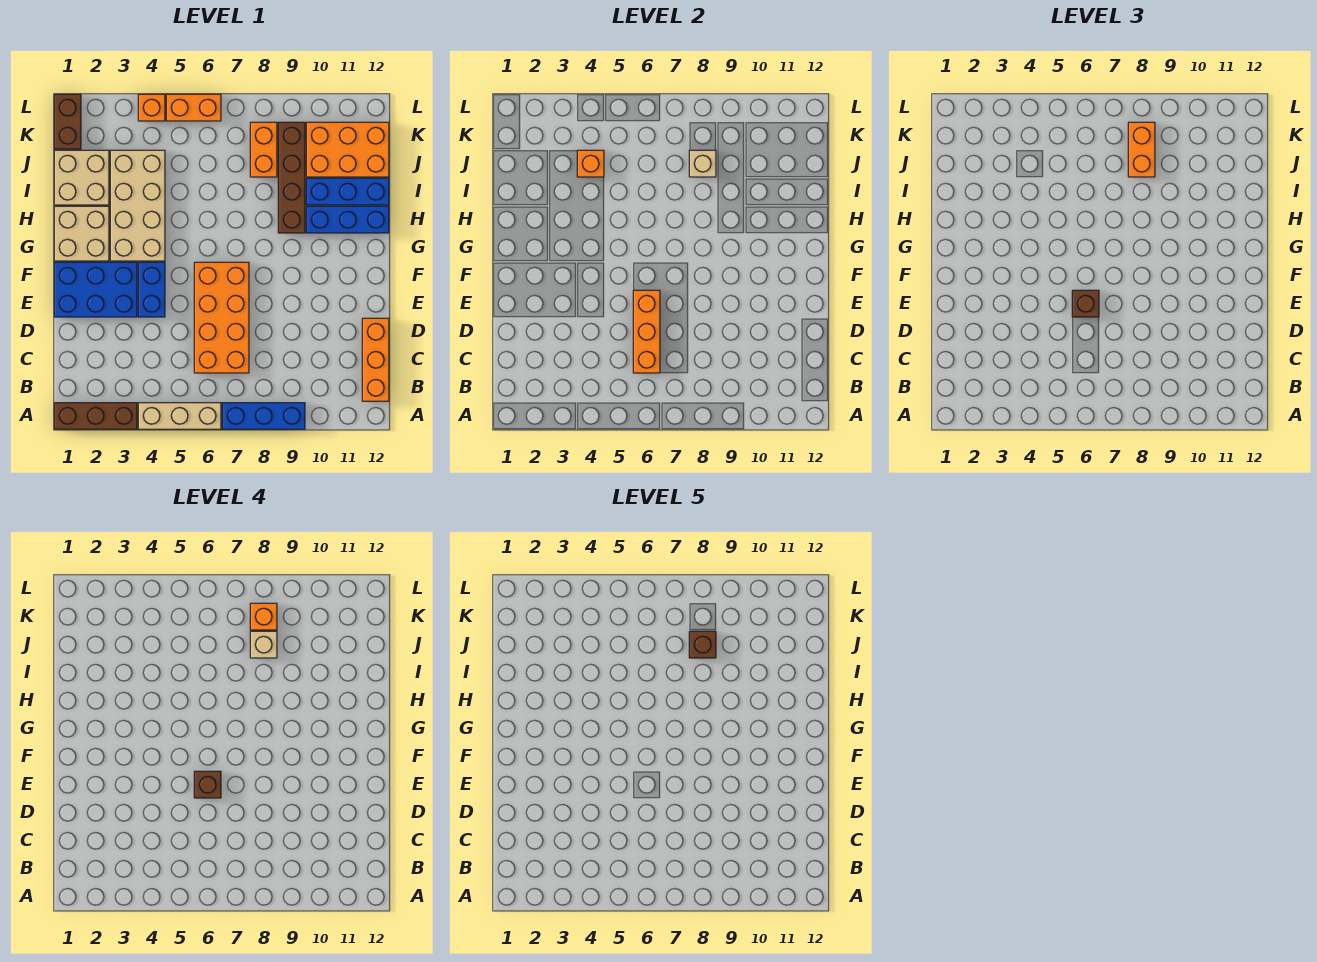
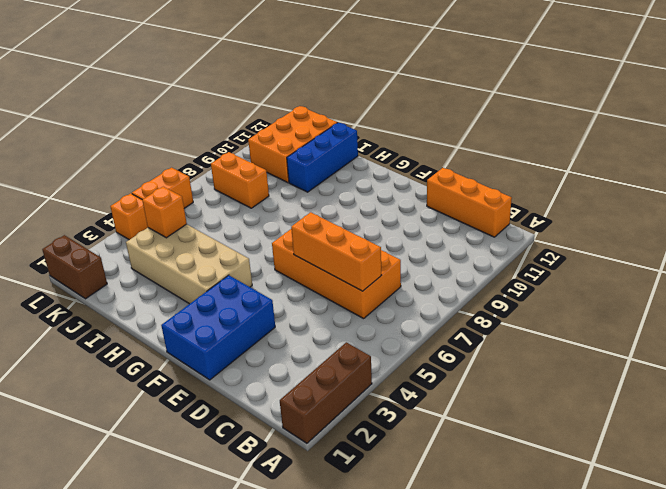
none -> tan brick A4:A6 level 1
none -> blue brick A7:A9 level 1
none -> blue brick E4:F4 level 1

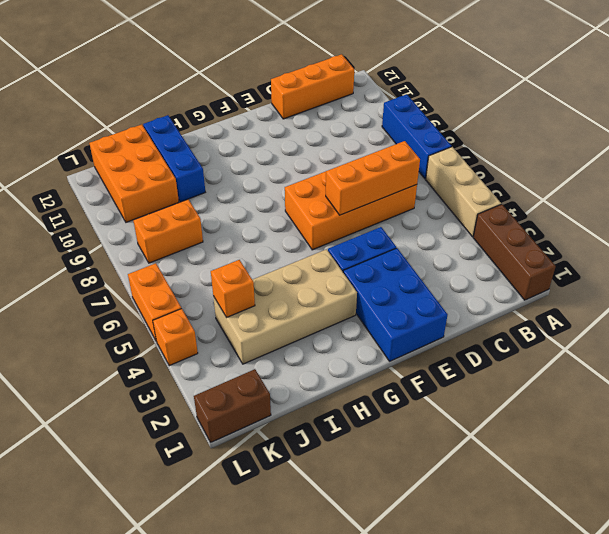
none -> tan brick G1:H2 level 1
none -> brown brick H9:K9 level 1
none -> blue brick H10:H12 level 1

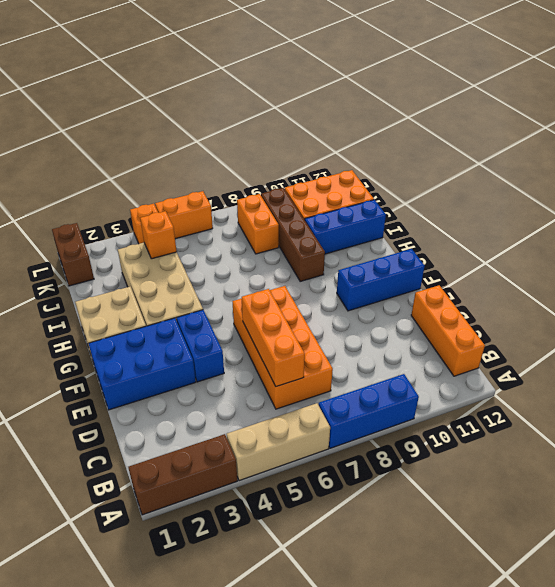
blue brick F10:F12 level 1 -> blue brick H10:H12 level 1
none -> tan brick I1:J2 level 1
none -> tan brick J8 level 2
none -> brown brick E6 level 3

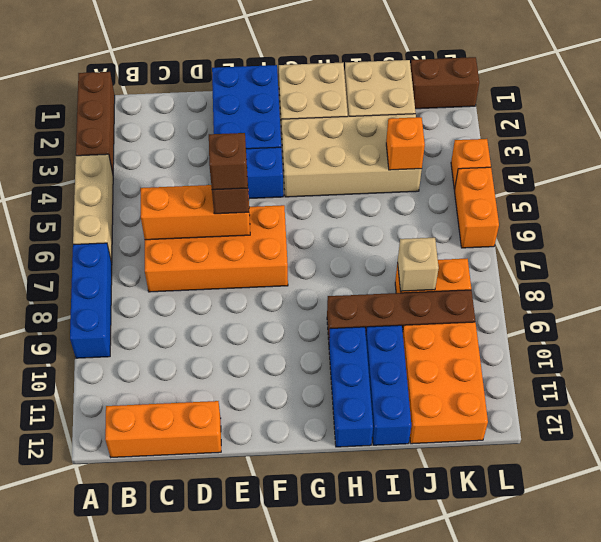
none -> orange brick J8:K8 level 3
none -> tan brick J8 level 4
none -> orange brick K8 level 4

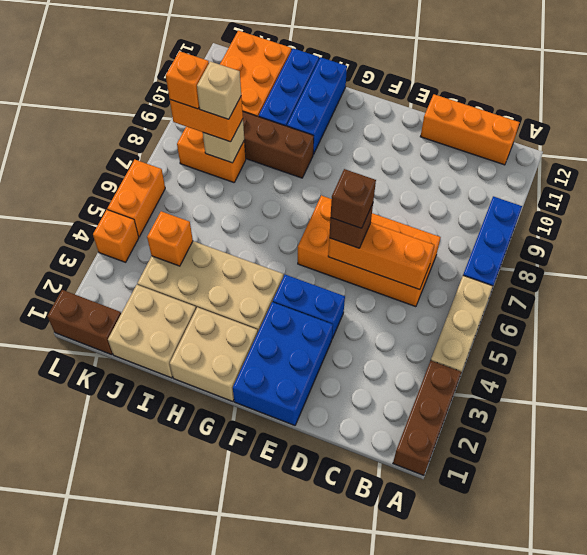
none -> brown brick J8 level 5

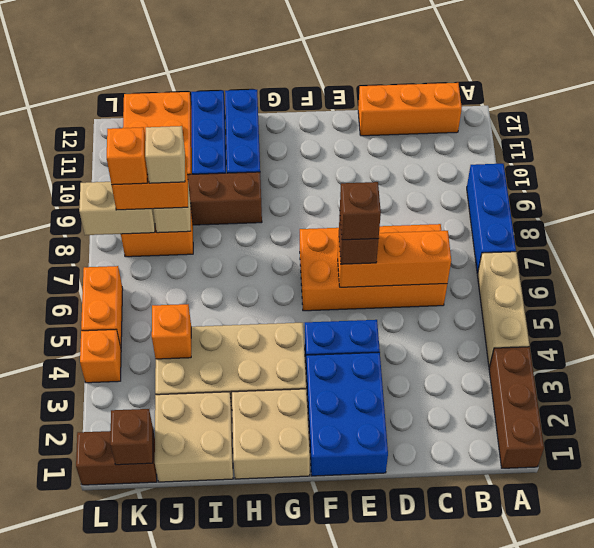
brown brick K1 level 2 -> brown brick J8 level 5
tan brick K8:L8 level 2 -> none

